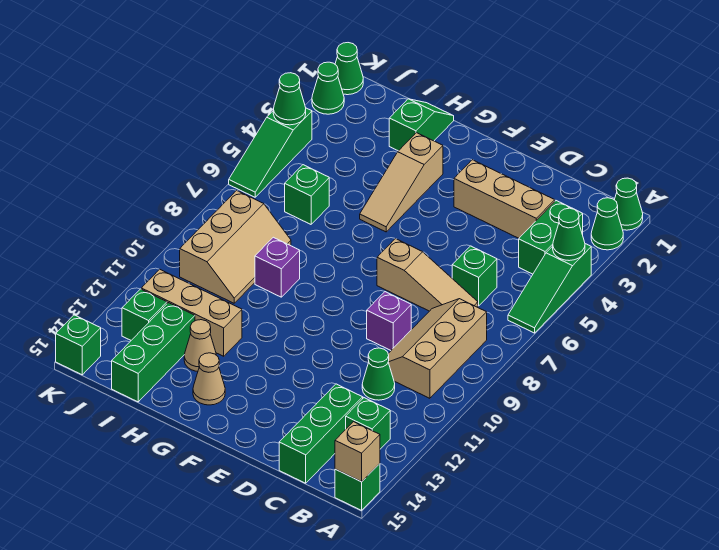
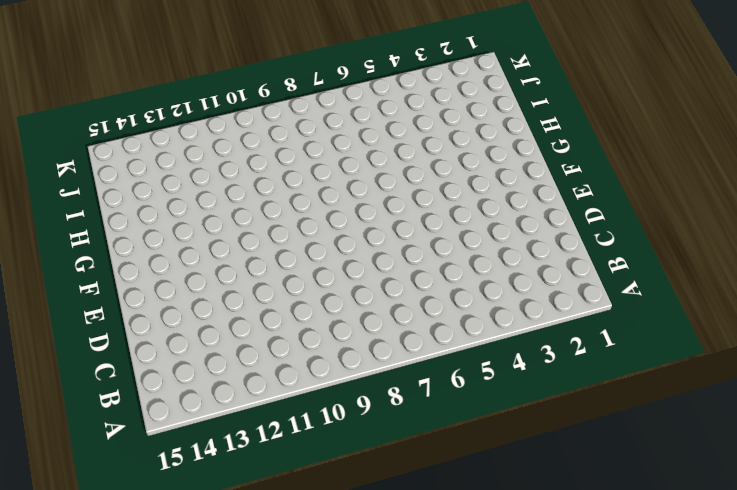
none -> green cone A1 level 1
none -> green cone A2 level 1
none -> green slope A4:A6 level 1 top 4
none -> green brick A15 level 1

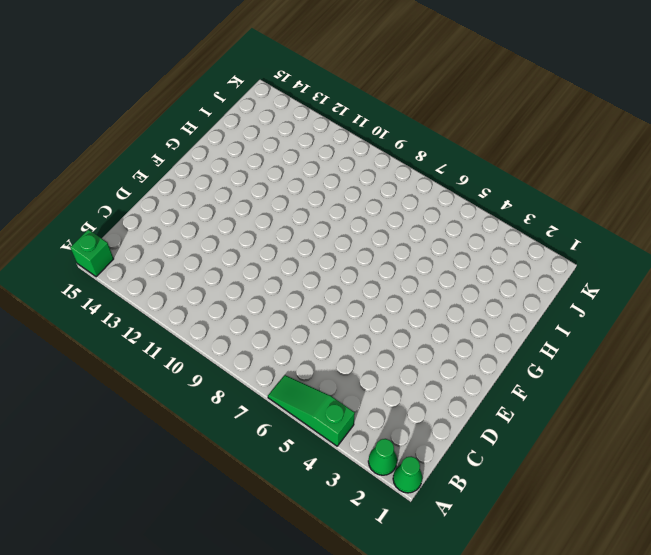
none -> green brick B3:B4 level 1
none -> tan slope B8:C10 level 1 top B
none -> green brick B13 level 1
none -> tan brick C3:E3 level 1

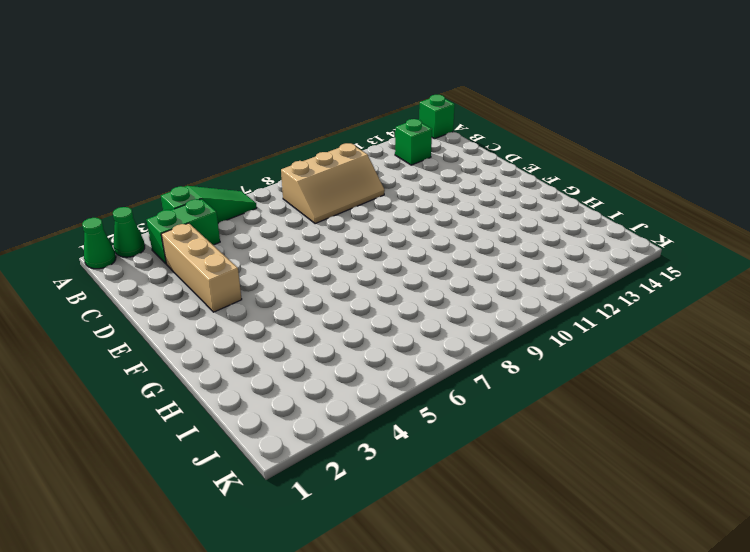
none -> green brick C6 level 1
none -> tan slope C7:E7 level 1 top E
none -> green cone C11 level 1
none -> green brick C13:C15 level 1

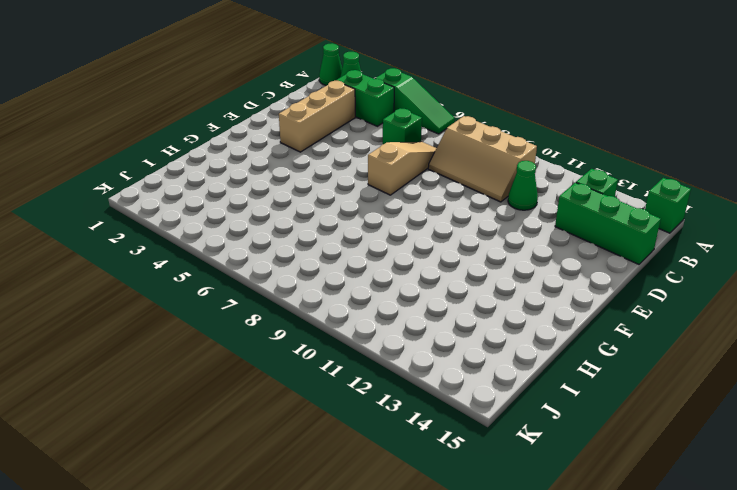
none -> purple brick D9 level 1
none -> tan slope G3:G5 level 1 top 3
none -> tan cone G14 level 1
none -> green slope H1:H2 level 1 top 2

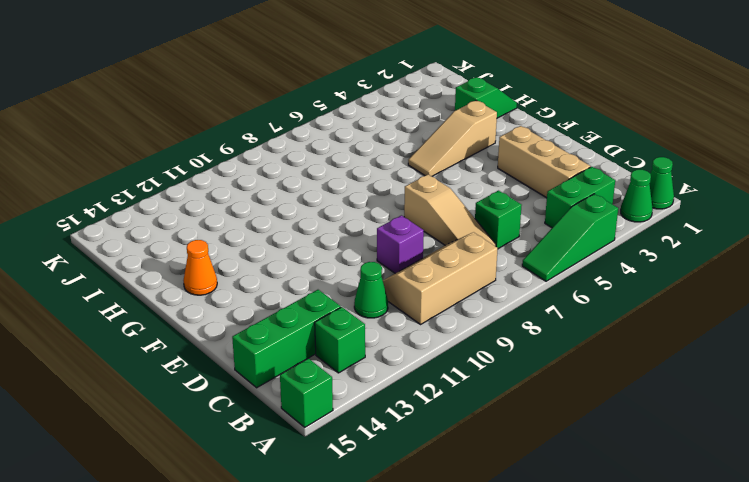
orange cone G14 level 1 -> tan cone G14 level 1
none -> purple brick H9 level 1
none -> tan brick H12:J12 level 1
none -> tan cone H13 level 1
none -> green brick I6 level 1

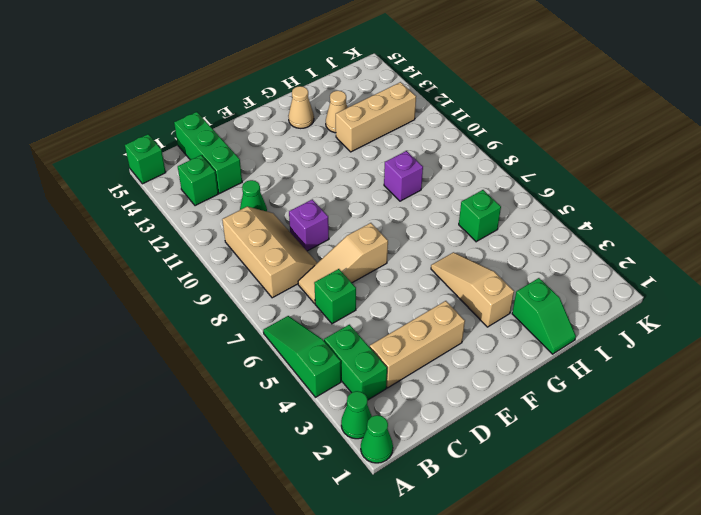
none -> tan slope I8:J10 level 1 top J
none -> green brick I13:I15 level 1
none -> green brick J13 level 1
none -> green cone K1 level 1

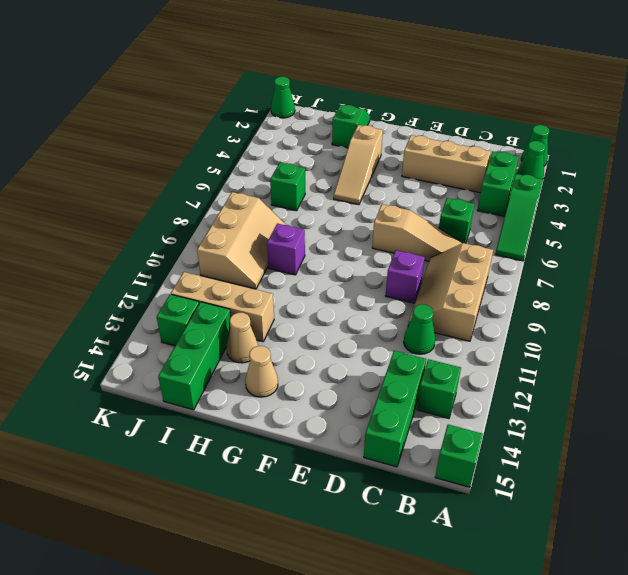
none -> green cone K2 level 1
none -> green slope K4:K6 level 1 top 4
none -> green brick K15 level 1
none -> green cone A4 level 2

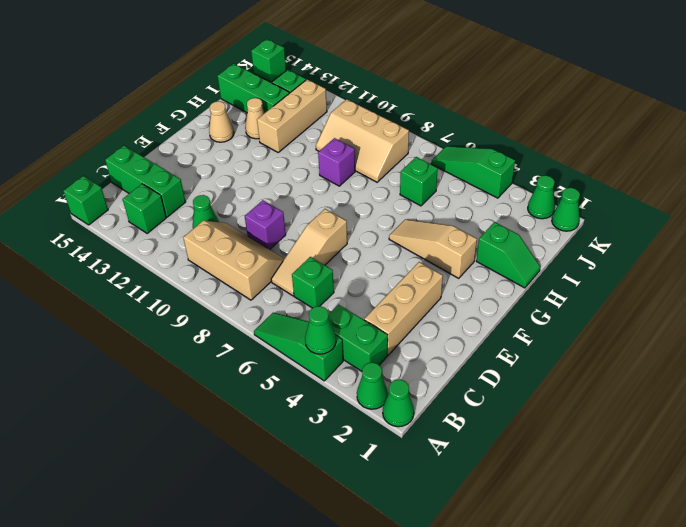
none -> tan brick A15 level 2
none -> green cone K4 level 2

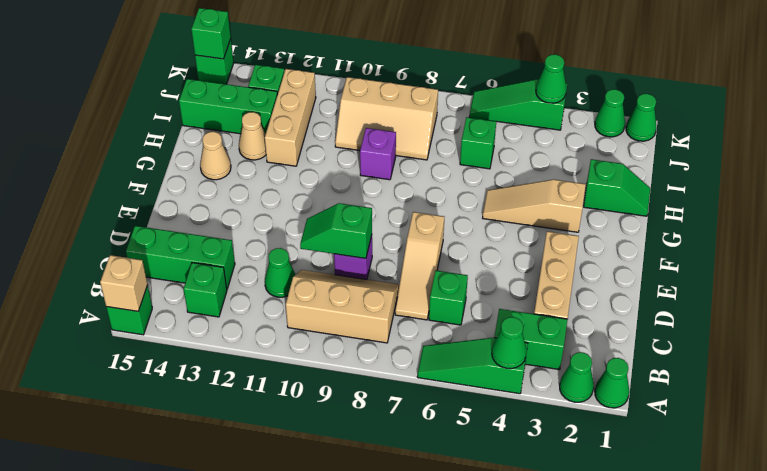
green slope D9:D10 level 2 top 9 -> none
green brick K15 level 2 -> none

